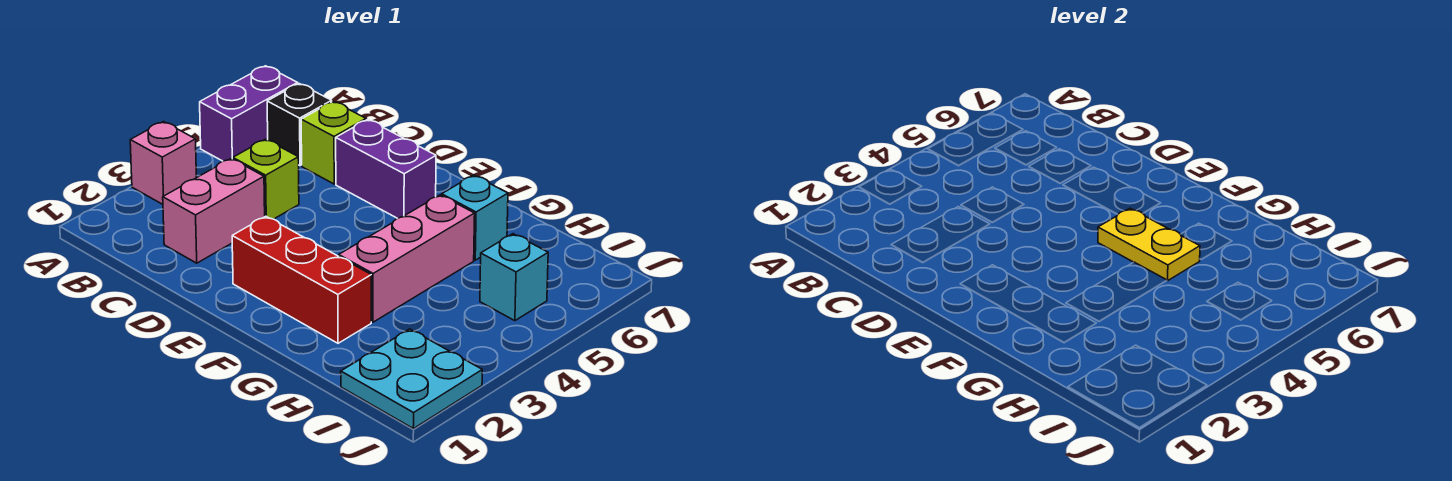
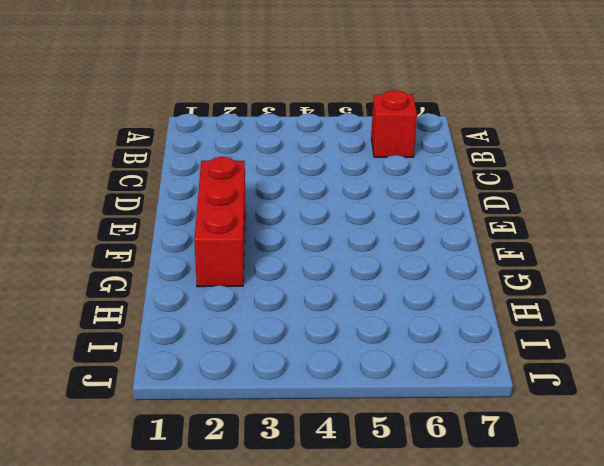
red brick B6 level 1 -> black brick B6 level 1
none -> pink brick A3 level 1
none -> purple brick A5:A6 level 1
none -> pink brick C2:C3 level 1

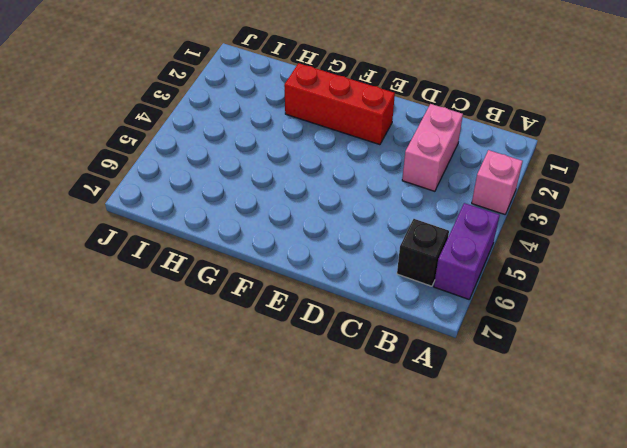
none -> lime brick C4 level 1
none -> lime brick C6 level 1
none -> purple brick D6:E6 level 1

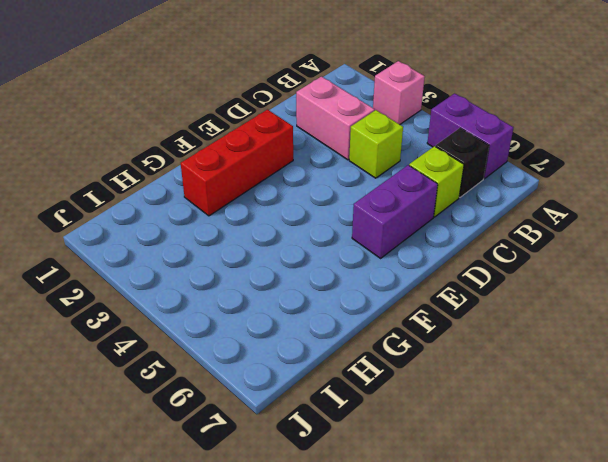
none -> pink brick G3:G5 level 1
none -> cyan brick G6 level 1
none -> cyan plate I1:J2 level 1

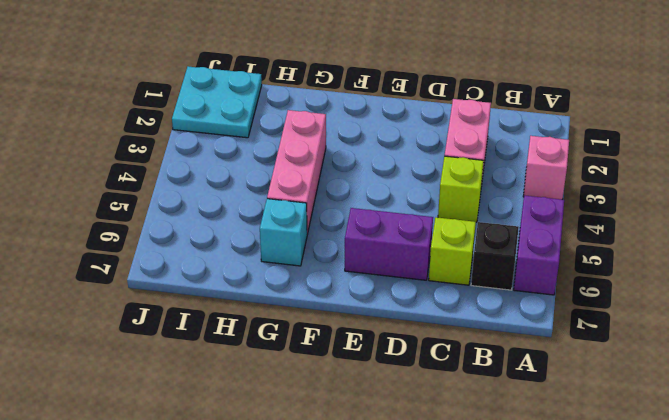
none -> red brick E2:G2 level 1
none -> cyan brick I5 level 1
none -> yellow plate F5:G5 level 2

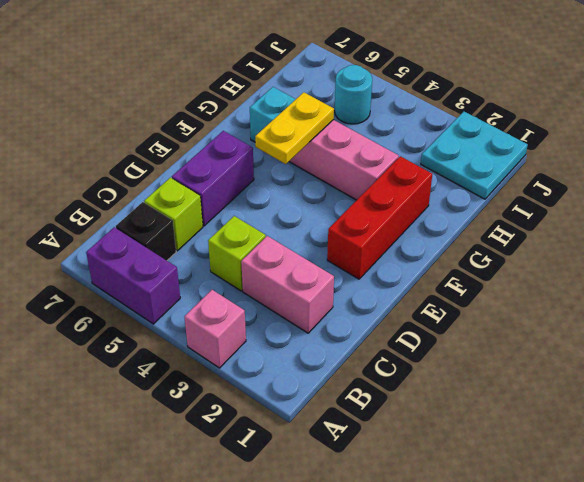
cyan round brick I5 level 1 -> cyan brick I5 level 1

